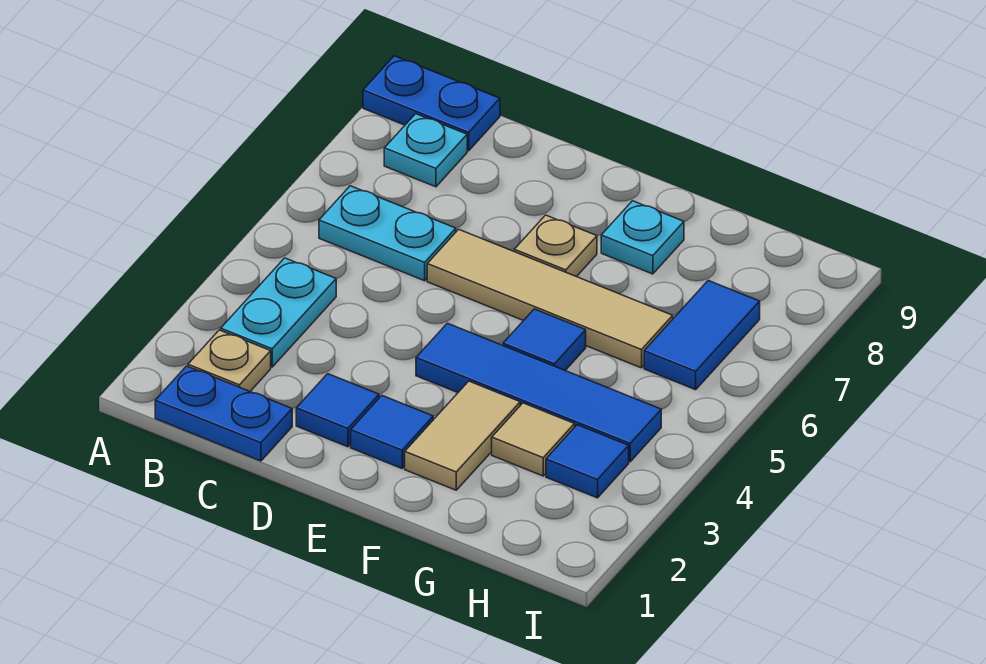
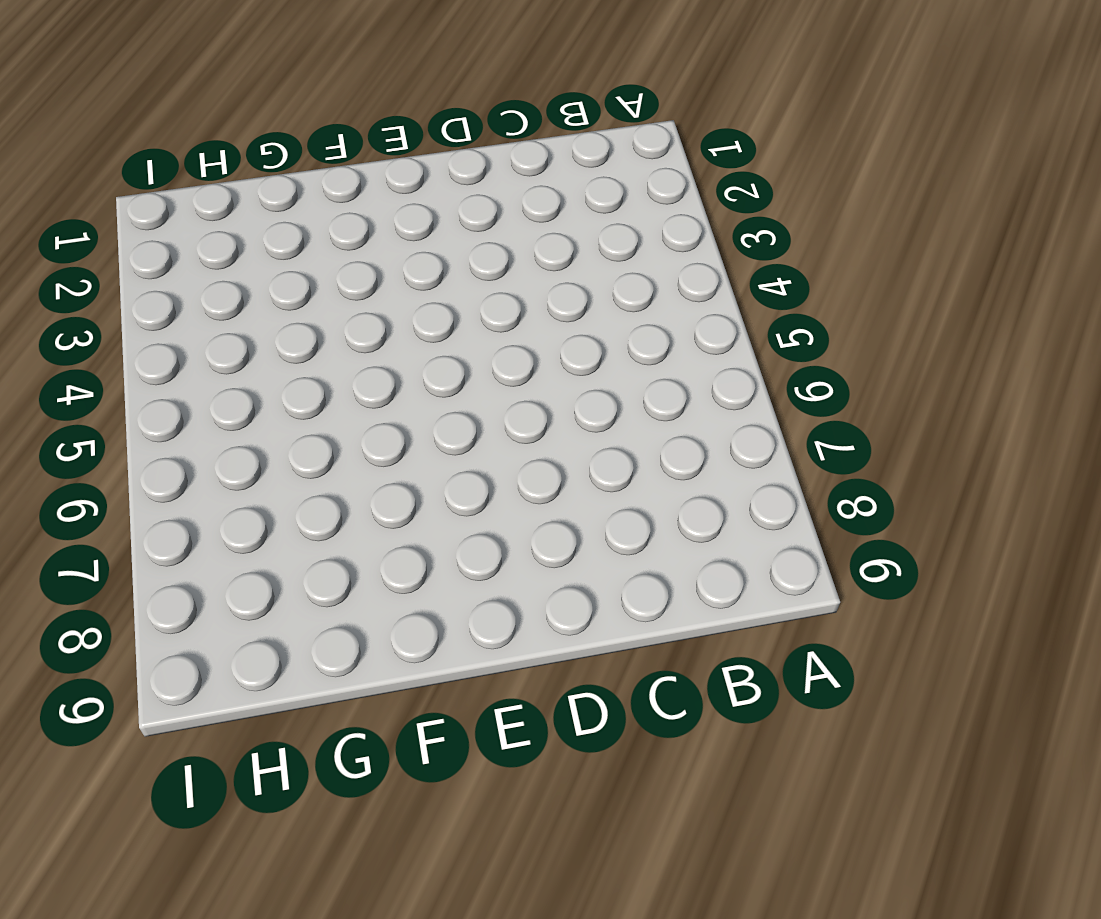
none -> blue plate A9:B9 level 1
none -> blue plate B1:C1 level 1
none -> tan plate B2 level 1

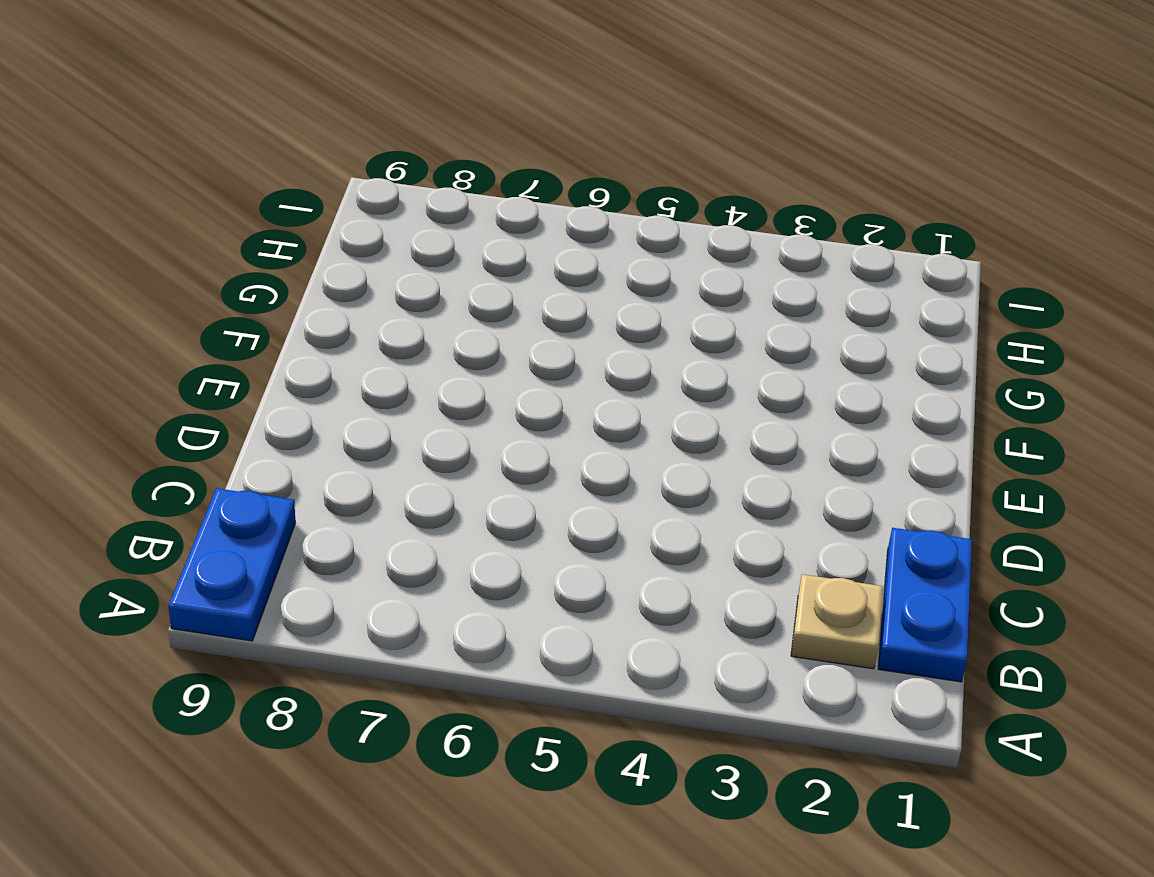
none -> cyan plate B3:B4 level 1
none -> cyan plate B6:C6 level 1
none -> cyan plate B8 level 1

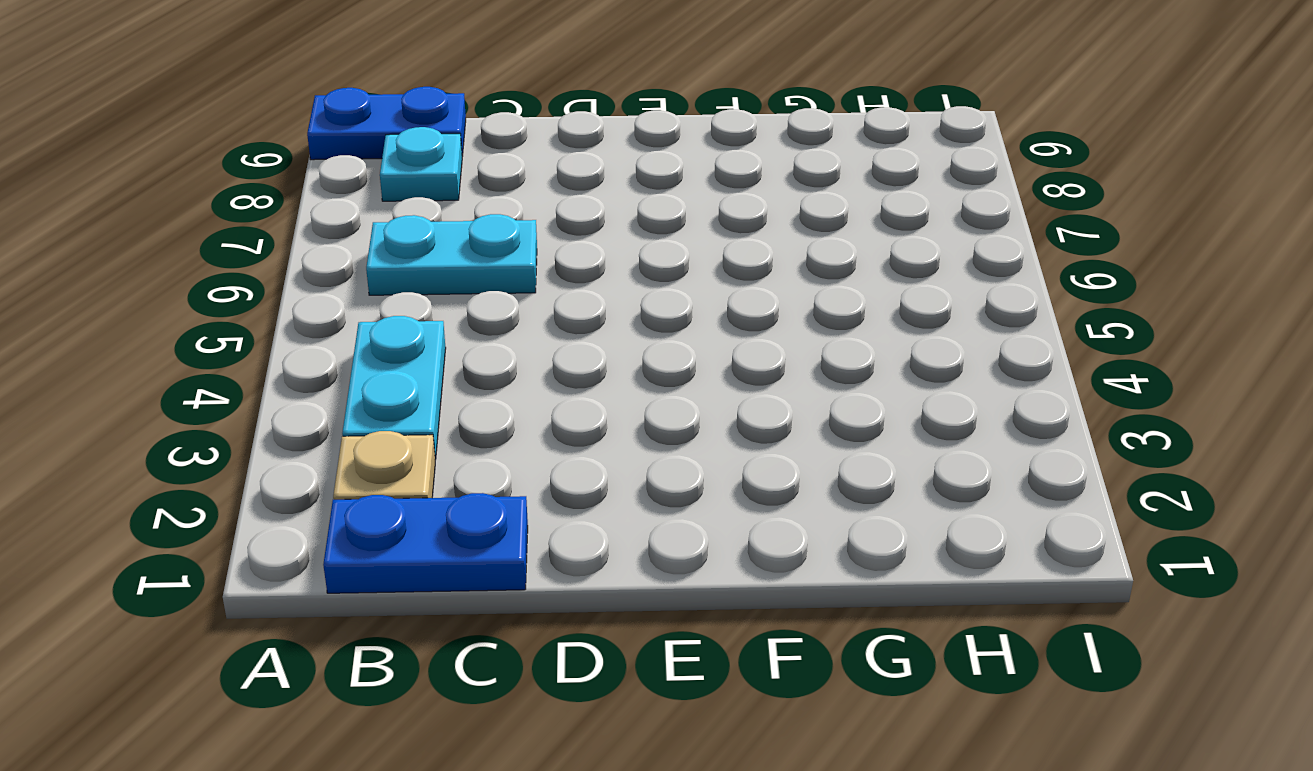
none -> blue tile D2 level 1
none -> tan tile D6:G6 level 1
none -> blue tile E2 level 1

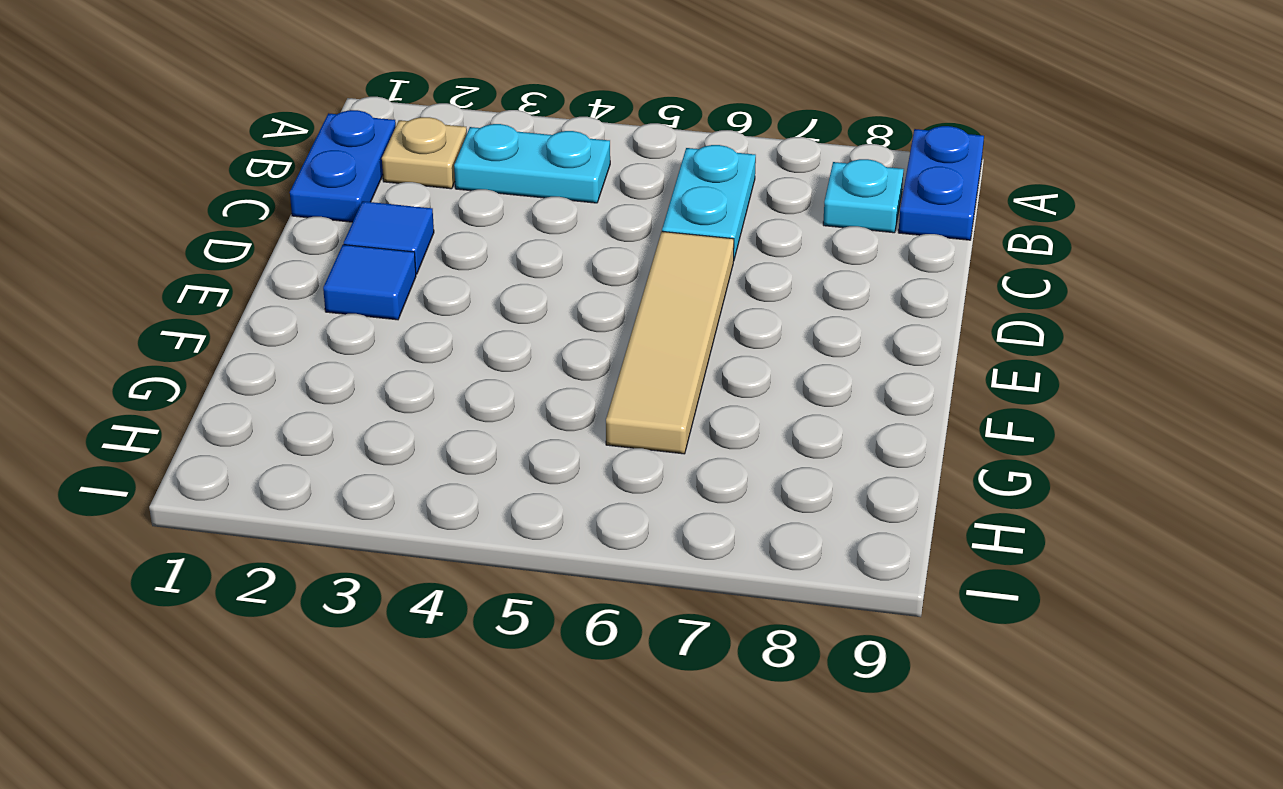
none -> blue tile E4:H4 level 1
none -> tan plate E7 level 1
none -> tan tile F2:F3 level 1

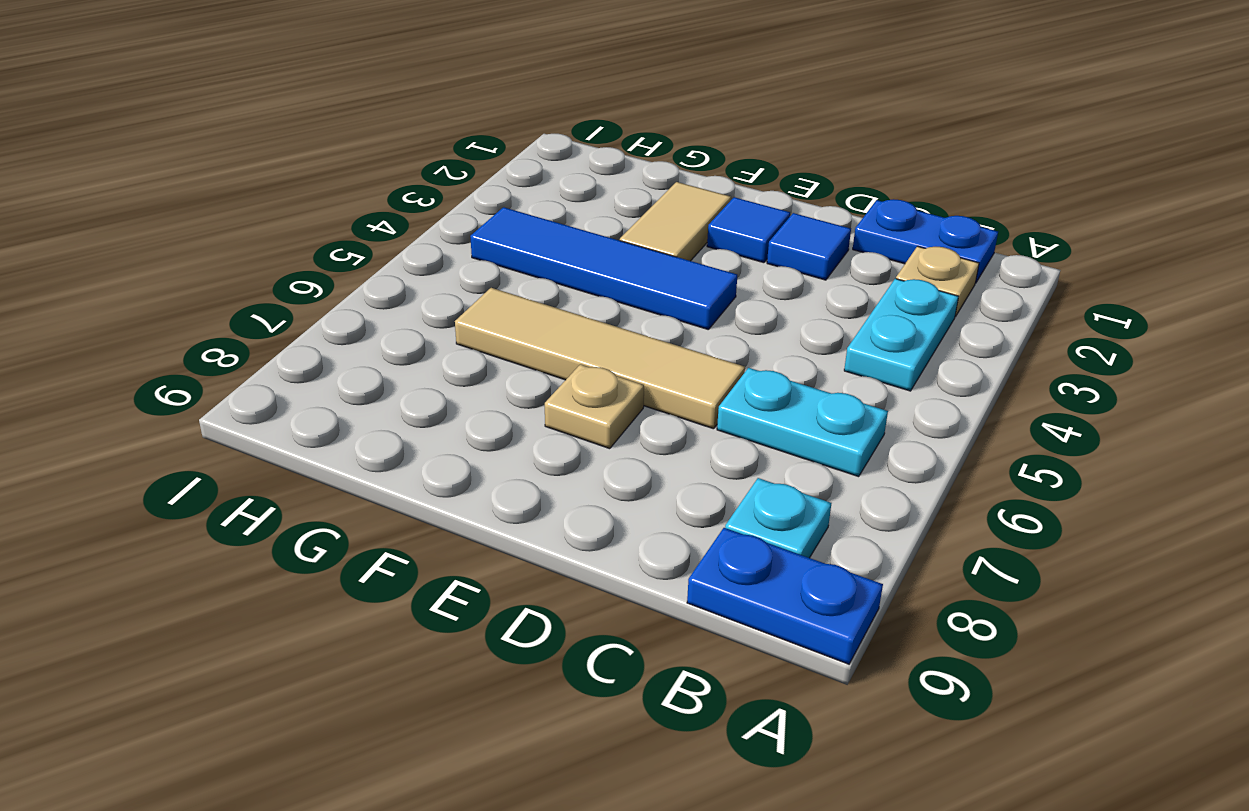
none -> blue tile F5 level 1
none -> cyan plate F8 level 1
none -> tan tile G3 level 1

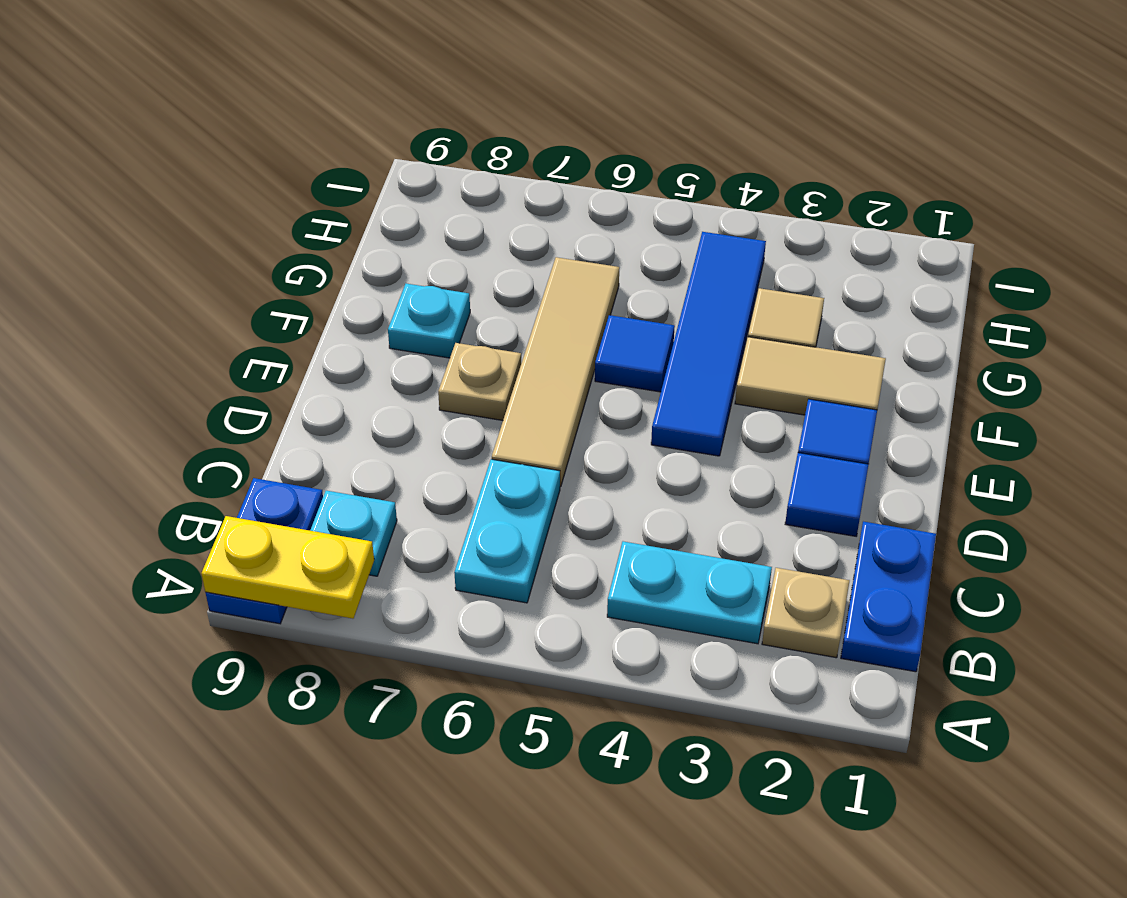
yellow plate A8:A9 level 2 -> none
none -> blue tile H3 level 1
none -> blue tile H6:H7 level 1

